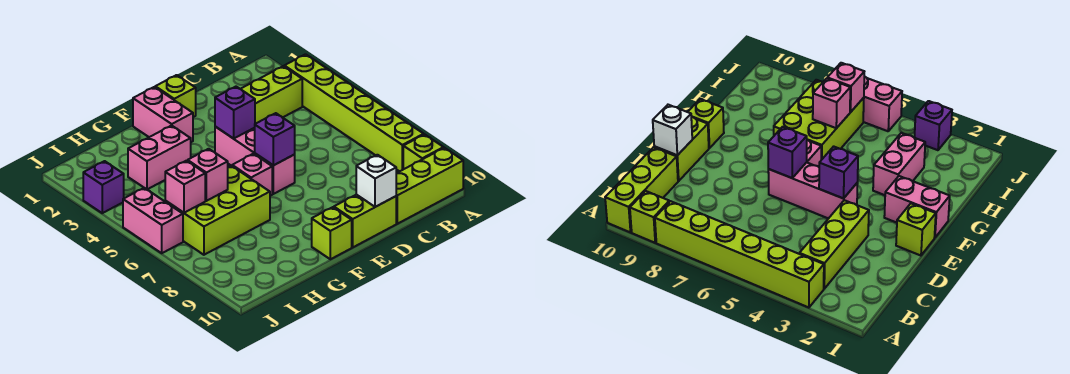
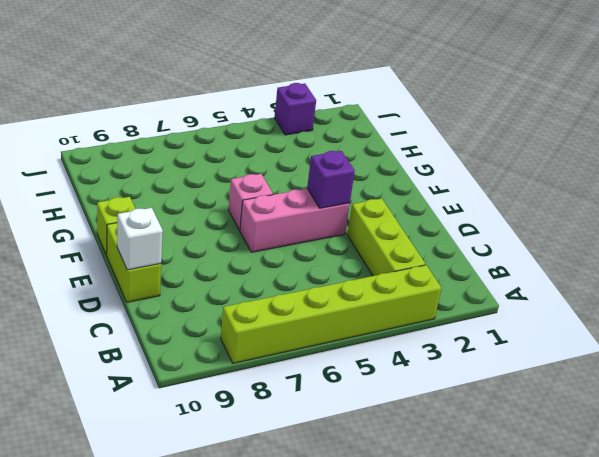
none -> lime brick A9 level 1
none -> lime brick A10:C10 level 1
none -> lime brick E1 level 1

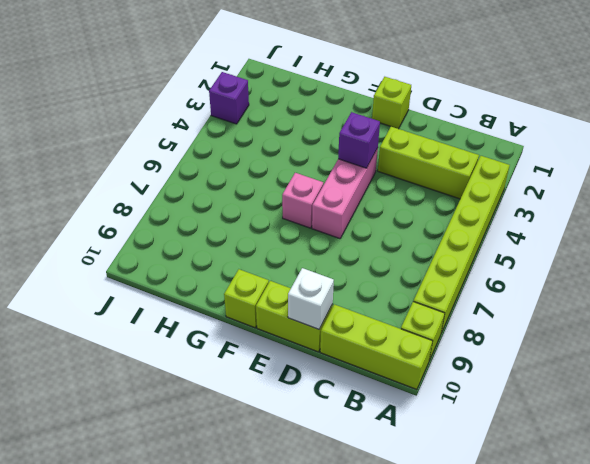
none -> pink brick F1:F2 level 1
none -> pink brick G3:H3 level 1
none -> lime brick G6:I7 level 1

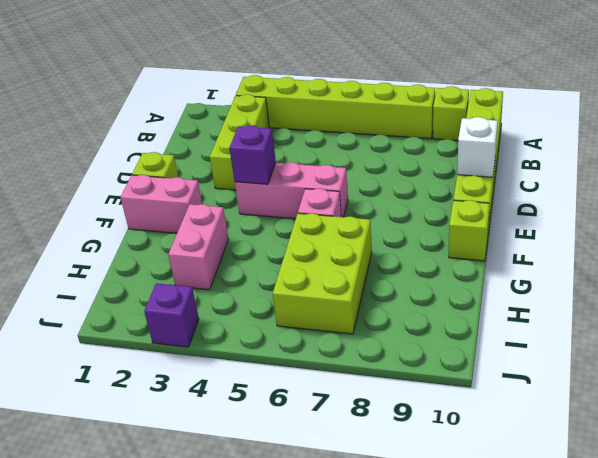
none -> pink brick J5:J6 level 1
none -> purple brick E6 level 2
none -> pink brick H6 level 2

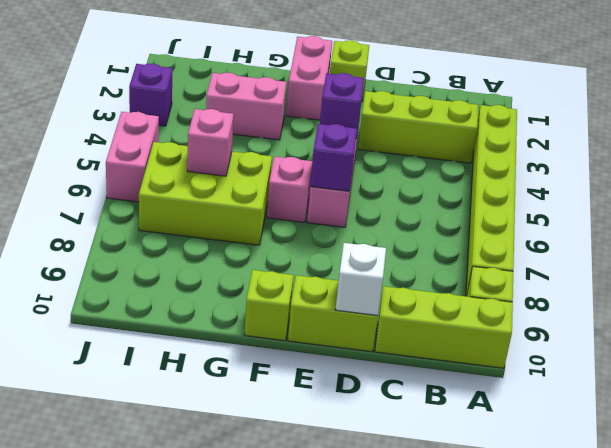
none -> pink brick I6 level 2

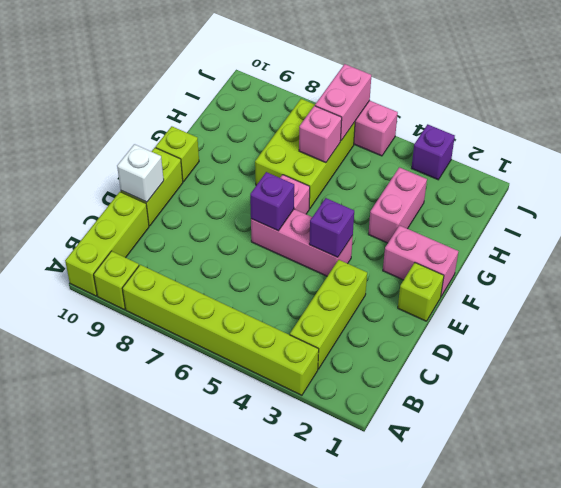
pink brick I6:J6 level 2 -> pink brick I6 level 2

